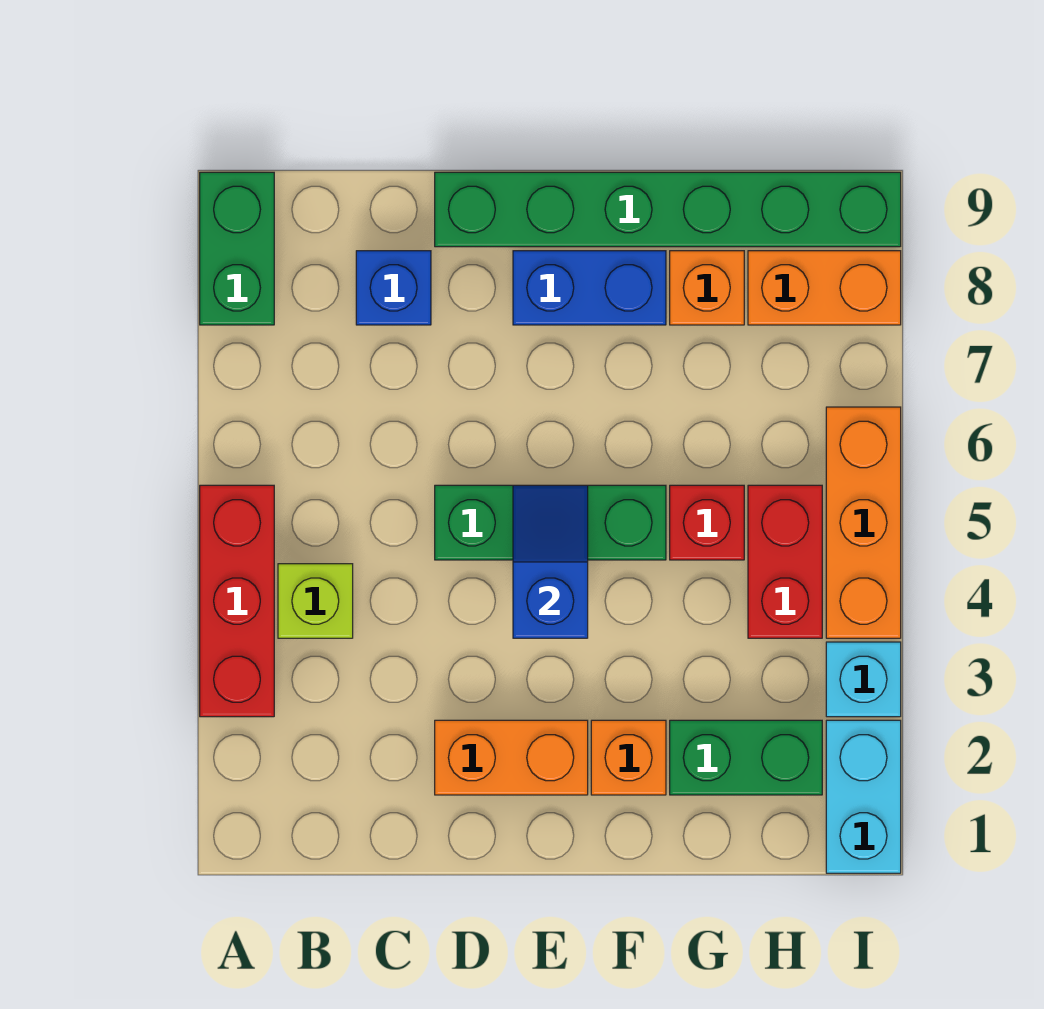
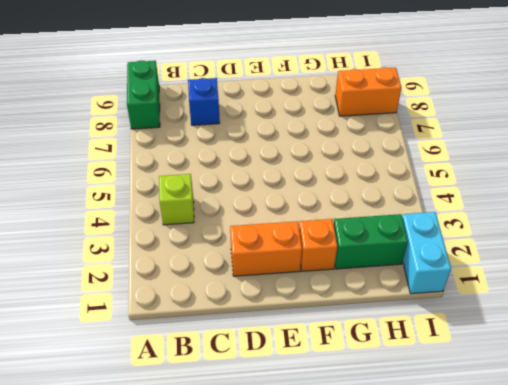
none -> red brick A3:A5 level 1
none -> green brick D5:F5 level 1
none -> green brick D9:I9 level 1

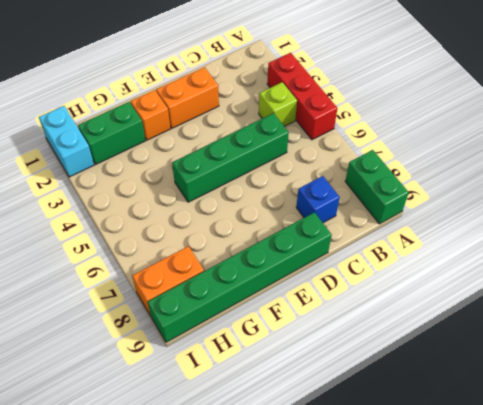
green brick C5:F5 level 1 -> green brick D5:F5 level 1
none -> blue brick E8:F8 level 1
none -> red brick G5 level 1
none -> orange brick G8 level 1

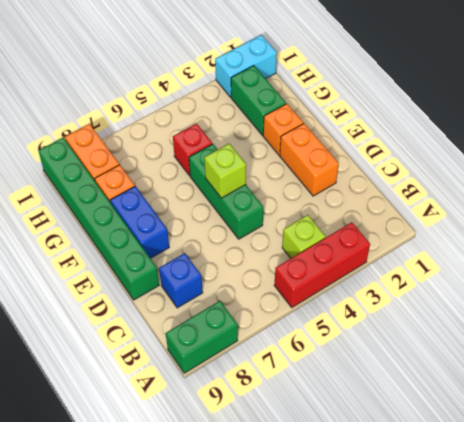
lime brick E5 level 2 -> blue slope E4:E5 level 2 top 4
none -> red brick H4:H5 level 1
none -> cyan brick I3 level 1
none -> orange brick I4:I6 level 1

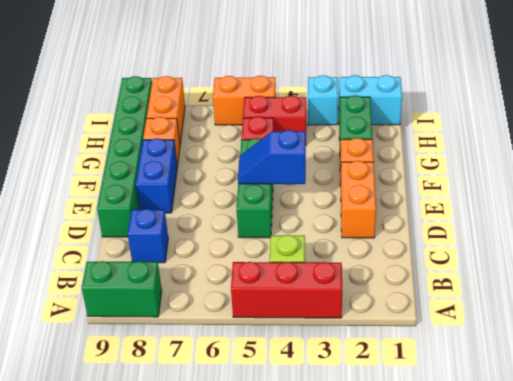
orange brick I5:I6 level 1 -> orange brick I4:I6 level 1

